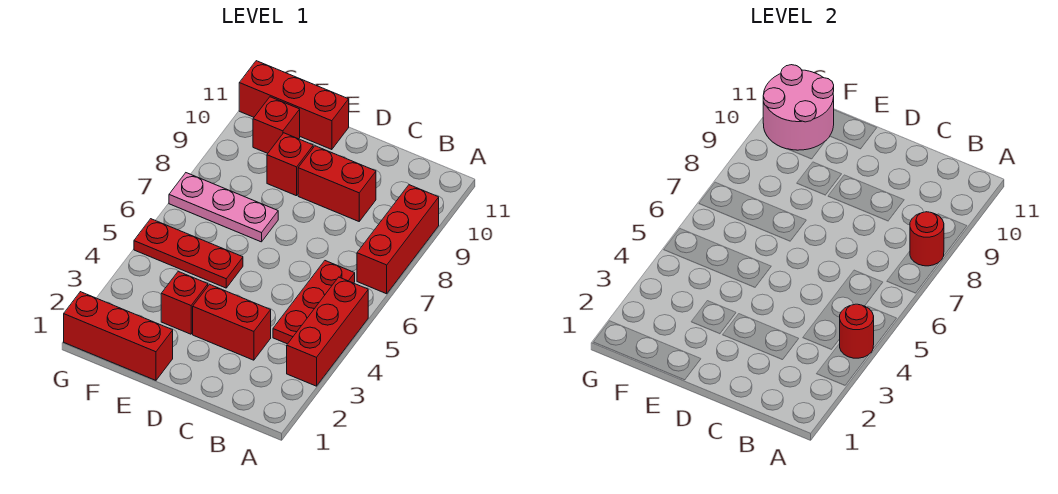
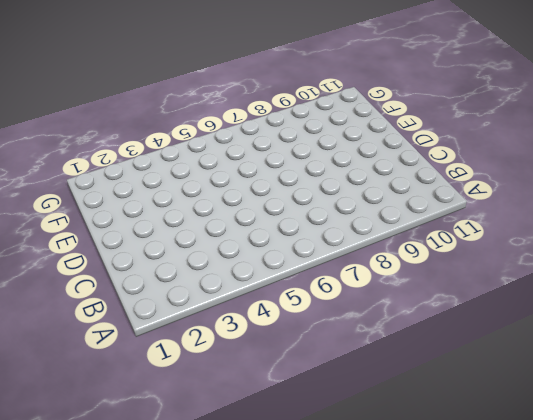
none -> red brick A3:A5 level 1
none -> red brick A7:A9 level 1
none -> red plate B4:B6 level 1

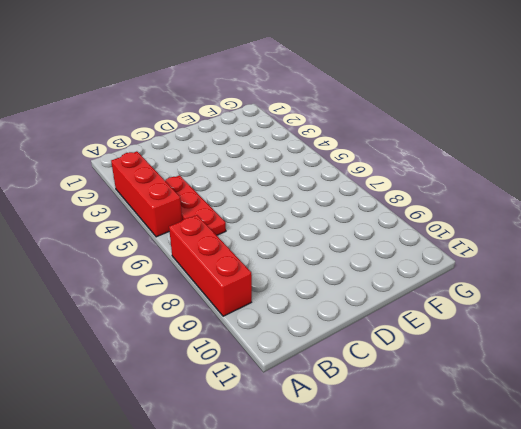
none -> red brick C3:D3 level 1
none -> red brick C9:D9 level 1
none -> red brick E1:G1 level 1

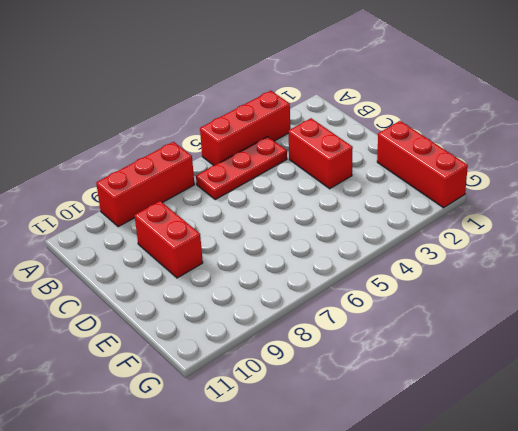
none -> red brick E3 level 1
none -> red plate E5:G5 level 1
none -> pink plate E7:G7 level 1

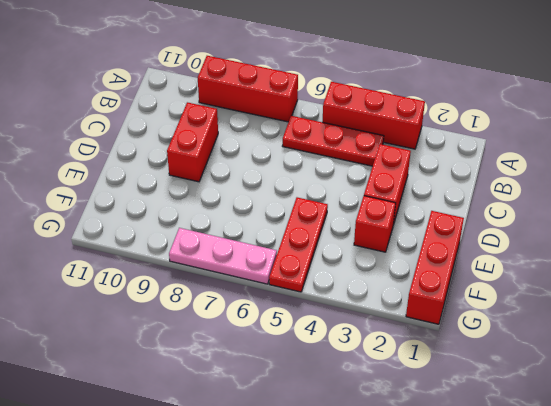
pink plate G6:G8 level 1 -> pink plate E7:G7 level 1
none -> red brick E9 level 1
none -> red brick E11:G11 level 1
none -> red brick F10 level 1

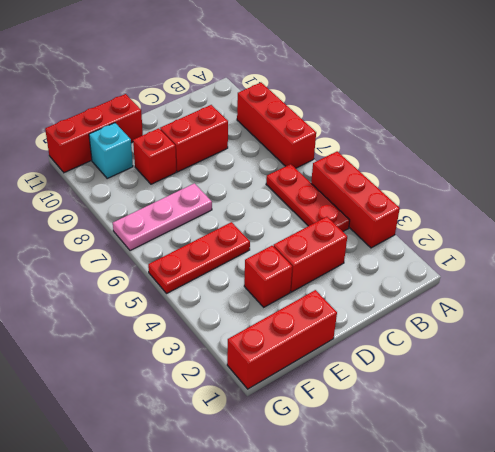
cyan brick F10 level 1 -> red brick F10 level 1
none -> red round brick A4 level 2
none -> red round brick A8 level 2
none -> pink round brick F10:G11 level 2

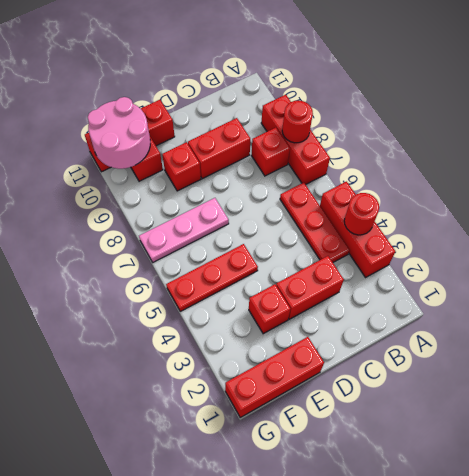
red brick B8 level 1 -> none

